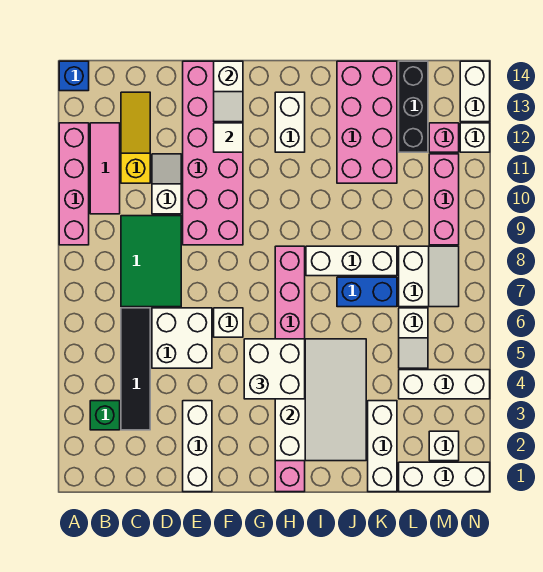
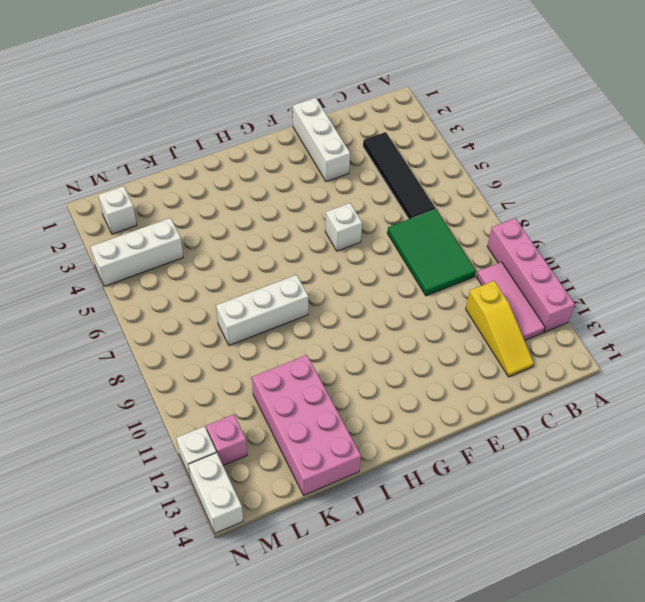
none -> blue brick A14 level 1
none -> green brick B3 level 1
none -> white brick D5:E6 level 1
none -> white slope D10:D11 level 1 top 10

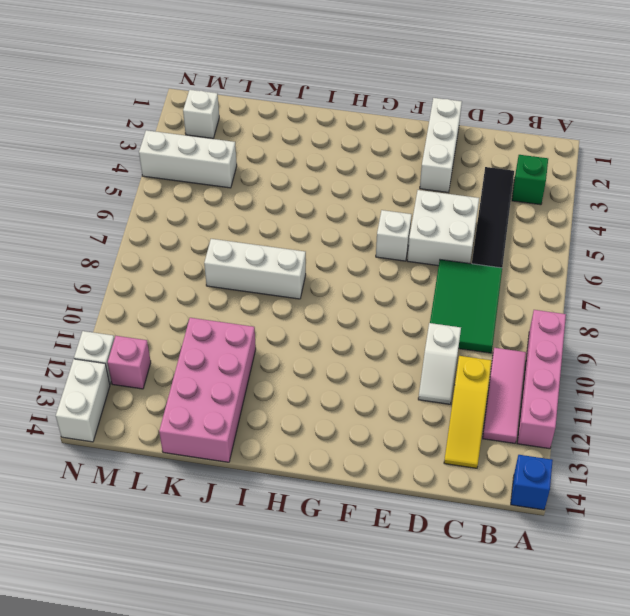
none -> pink brick E9:F14 level 1
none -> pink brick H1:H8 level 1
none -> white brick H12:H13 level 1
none -> blue brick J7:K7 level 1

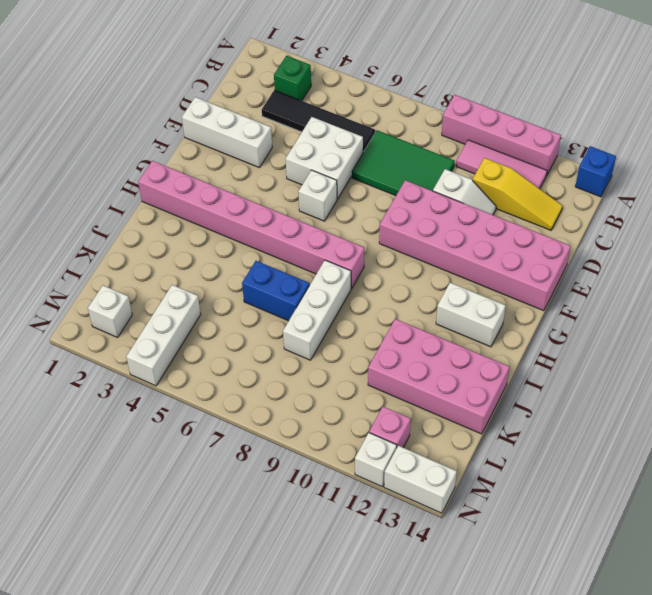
blue brick J6:J7 level 1 -> blue brick J7:K7 level 1
none -> white brick K1:K3 level 1
none -> white brick L1:N1 level 1
none -> white slope L5:L6 level 1 top 6
none -> white slope L7:M8 level 1 top L

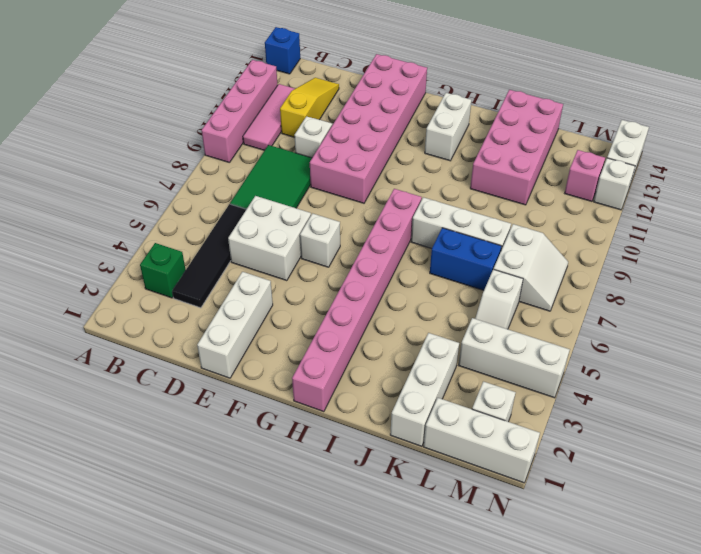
none -> black brick L12:L14 level 1
none -> pink brick M9:M11 level 1
none -> white tile F12 level 2
none -> white slope F13:F14 level 2 top 14

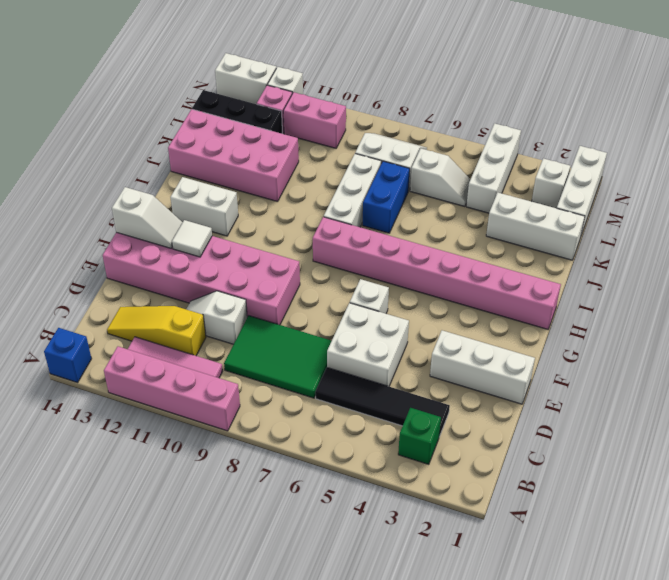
pink brick M10:M11 level 1 -> pink brick M9:M11 level 1
none -> white slope H2:J5 level 2 top H
none -> white brick G4:H5 level 3

